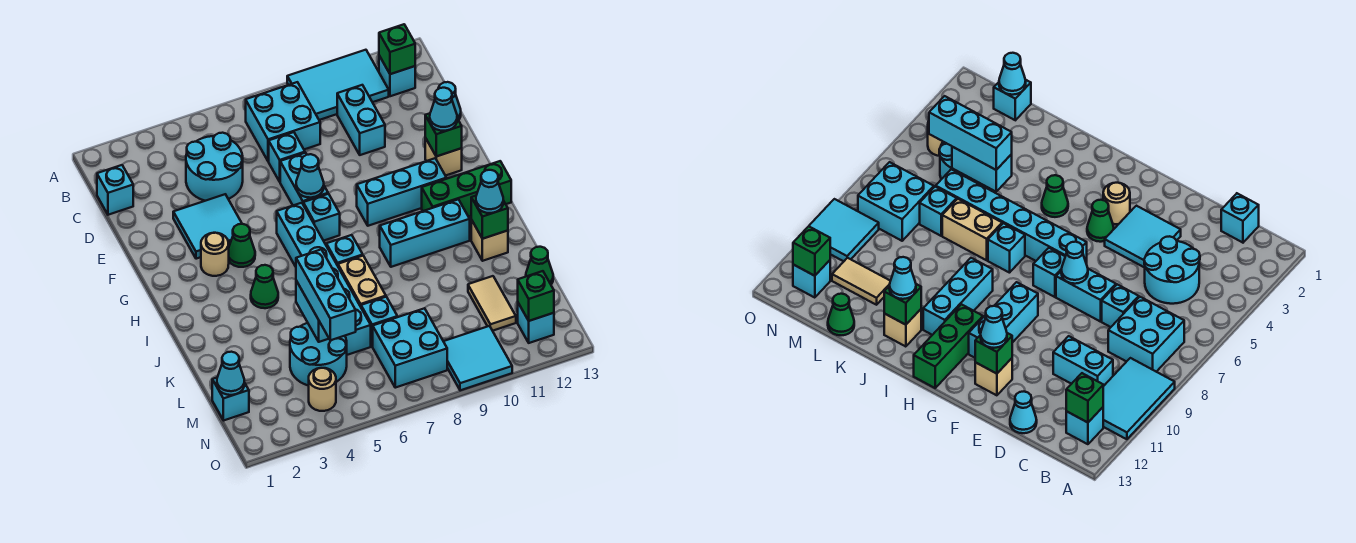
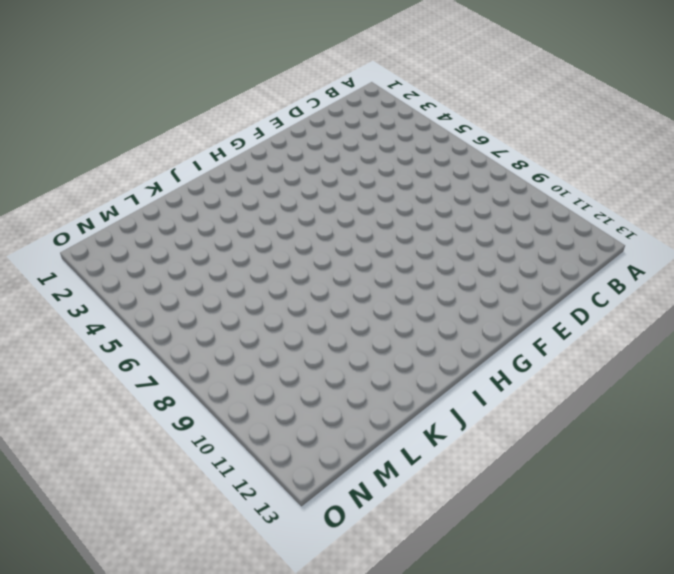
none -> cyan tile A9:B11 level 1
none -> cyan brick B7:C8 level 1
none -> cyan brick B12 level 1
none -> cyan brick C1 level 1

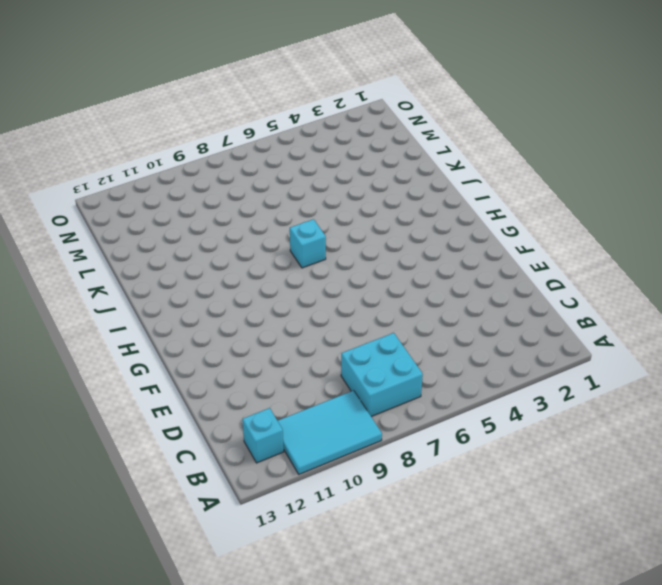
none -> cyan brick C1 level 1
none -> cyan round brick C4:D5 level 1
none -> cyan brick C10:D10 level 1
none -> cyan brick D7 level 1

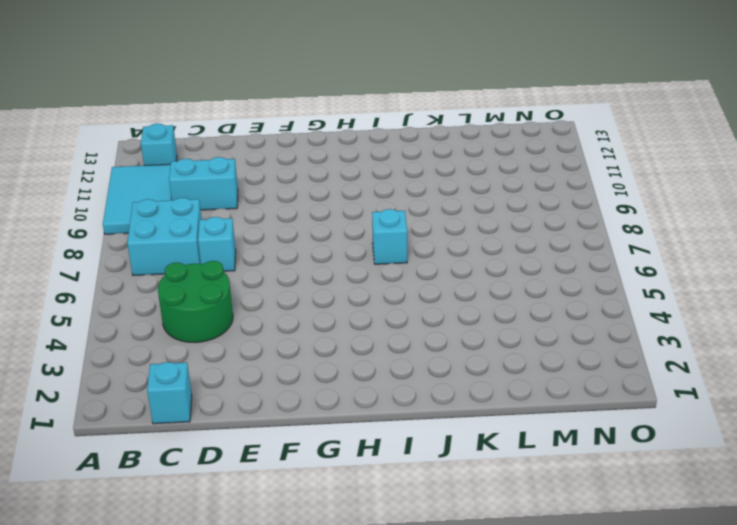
green round brick C4:D5 level 1 -> cyan round brick C4:D5 level 1
none -> cyan cone D13 level 1
none -> cyan tile E3:F4 level 1
none -> cyan brick E7:F7 level 1
none -> tan brick F12 level 1

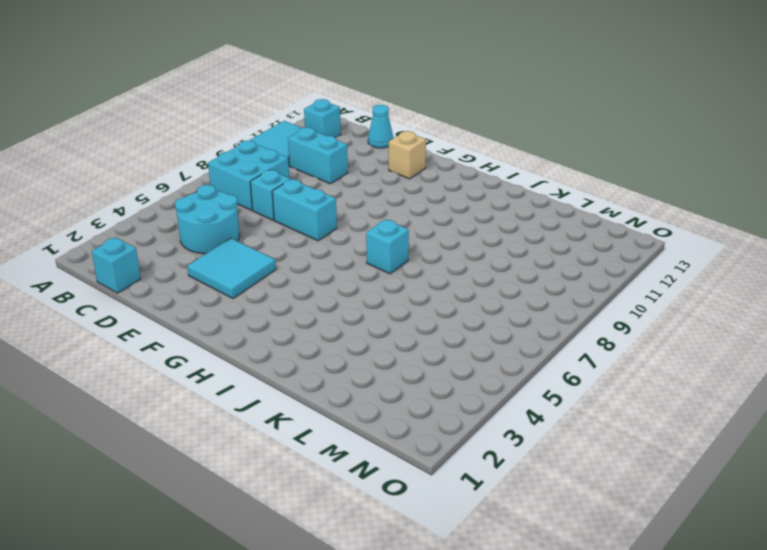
none -> tan round brick G3 level 1
none -> green cone G4 level 1
none -> cyan brick G6:L6 level 1
none -> cyan brick G7 level 1

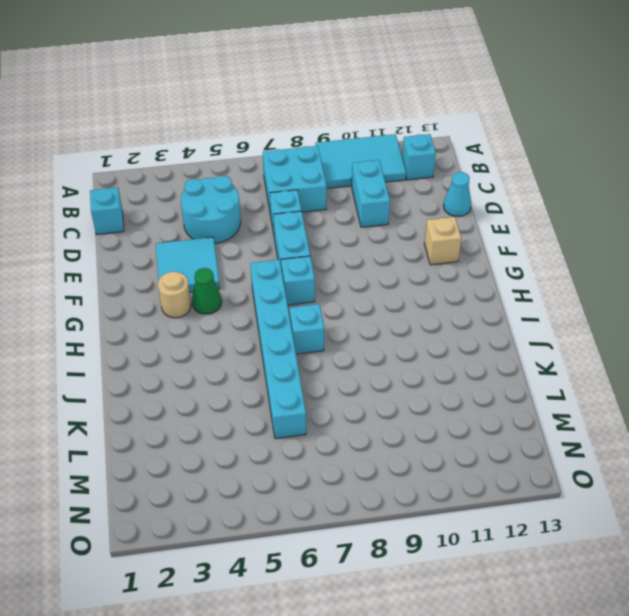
none -> cyan brick G9:G11 level 1
none -> green brick H11:H13 level 1
none -> green cone I4 level 1
none -> cyan brick I9:I11 level 1

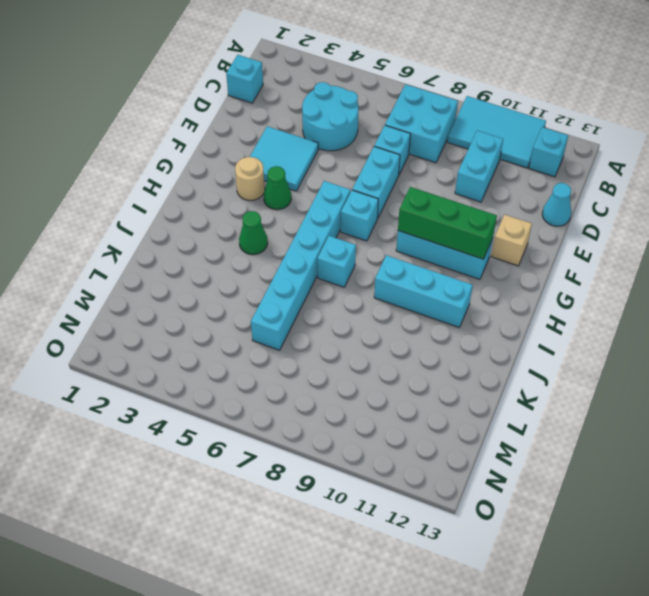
green brick G9:G11 level 2 -> green brick H11:H13 level 1
none -> tan brick J7:K7 level 1
none -> tan brick J12 level 1
none -> cyan round brick L4:M5 level 1
none -> cyan brick L7 level 1

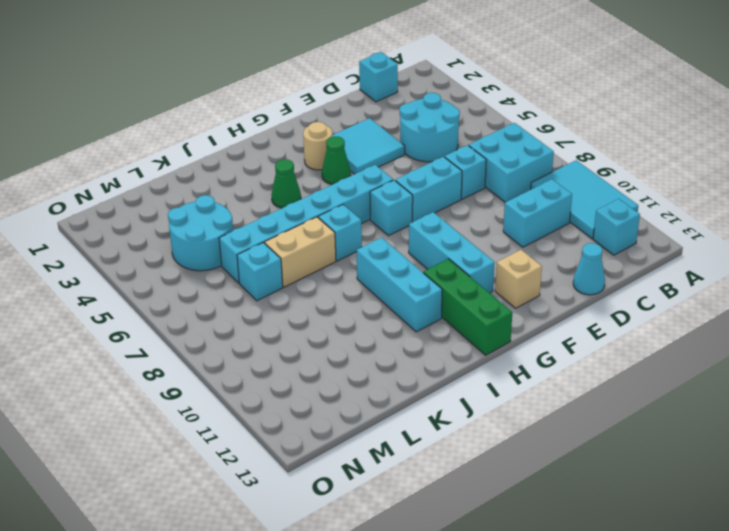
none -> tan brick J12 level 1
none -> tan tile L11:M11 level 1
none -> green cone L13 level 1
none -> cyan brick M1 level 1

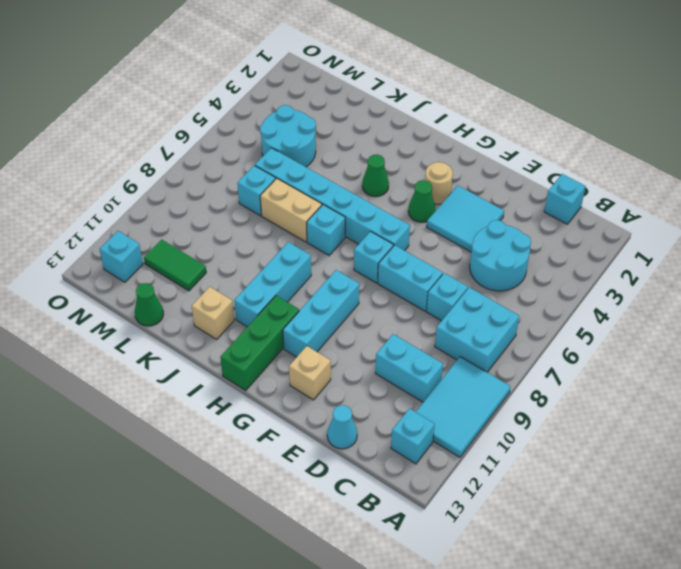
green tile L11:M11 level 1 -> tan tile L11:M11 level 1
none -> cyan brick M1 level 1
none -> cyan brick M7:N8 level 1
none -> tan round brick N4 level 1
none -> cyan tile N9:O10 level 1

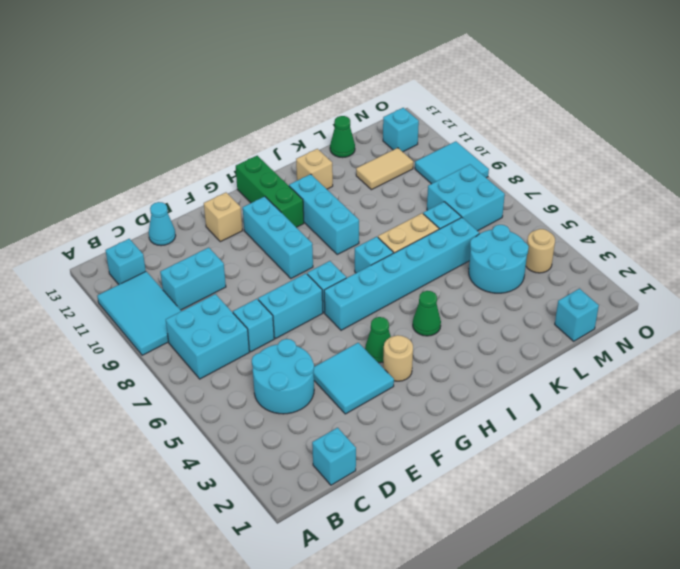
none -> green brick B12 level 2
none -> cyan cone F7 level 2
none -> green brick F12 level 2
none -> green brick J12 level 2

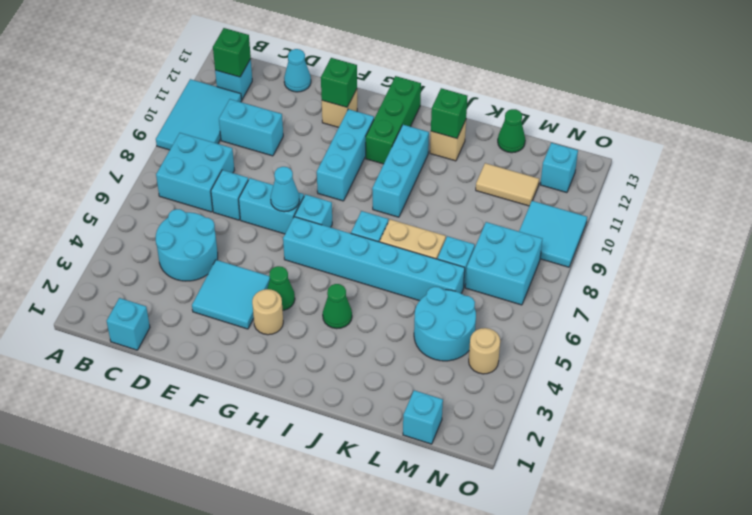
none -> cyan brick K5:L5 level 2
none -> cyan cone M1 level 2
none -> green brick N12 level 2
none -> cyan cone F12 level 3

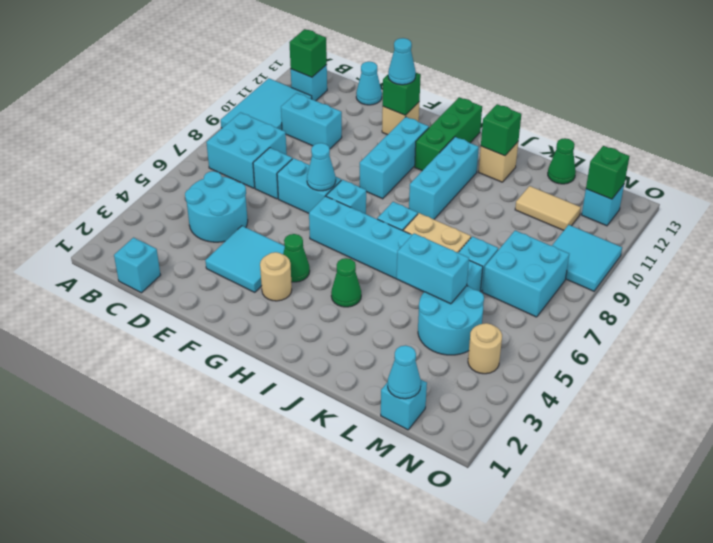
none -> cyan cone J12 level 3
none -> cyan brick K5:M5 level 3

